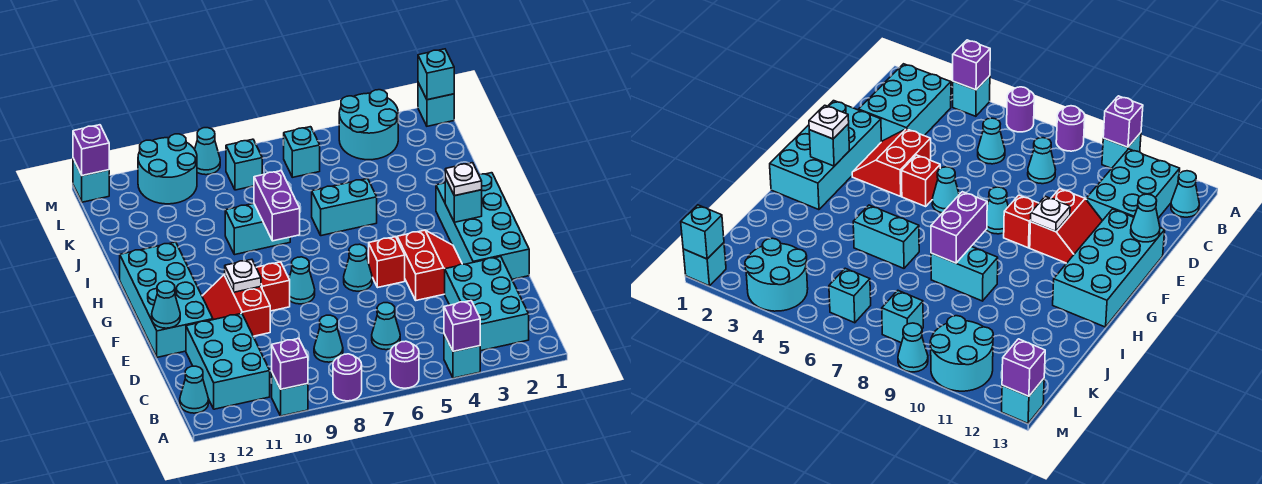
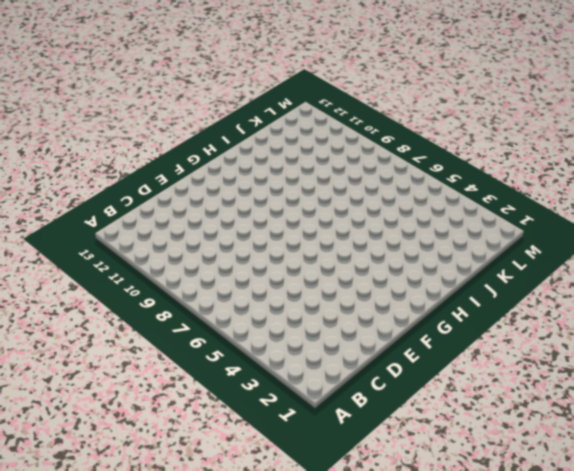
none -> cyan brick A4 level 1
none -> purple round brick A6 level 1
none -> purple round brick A8 level 1
none -> cyan brick A10 level 1

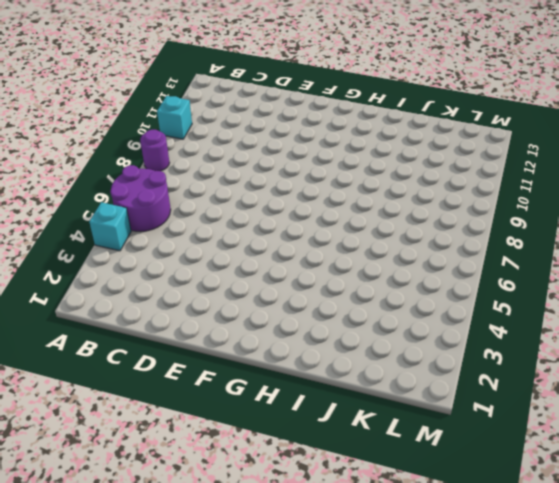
purple round brick A5:B6 level 1 -> purple round brick A6 level 1
none -> cyan brick B2:D3 level 1
none -> cyan brick B11:D12 level 1
none -> cyan cone B13 level 1
none -> cyan cone C6 level 1

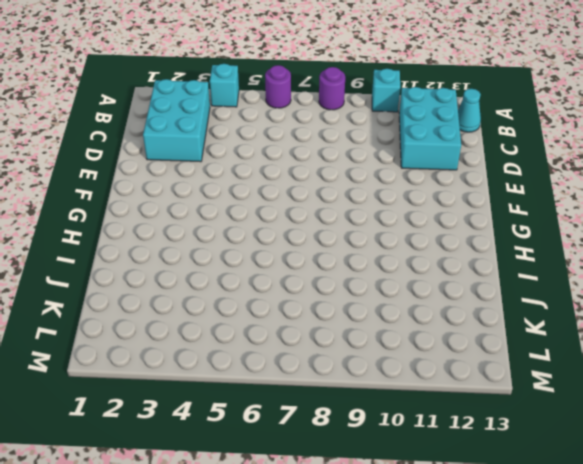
none -> cyan cone C6 level 1
none -> cyan cone C8 level 1
none -> cyan brick E1:H2 level 1
none -> red slope E3:F4 level 1 top 4

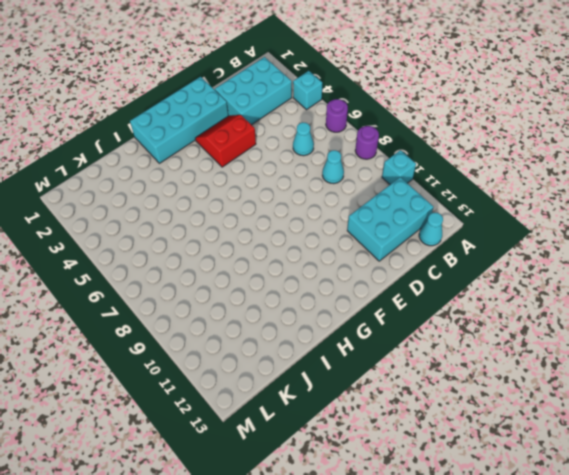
none -> red slope E10:F11 level 1 top 10
none -> cyan brick E12:H13 level 1
none -> red brick F5 level 1
none -> cyan cone F6 level 1

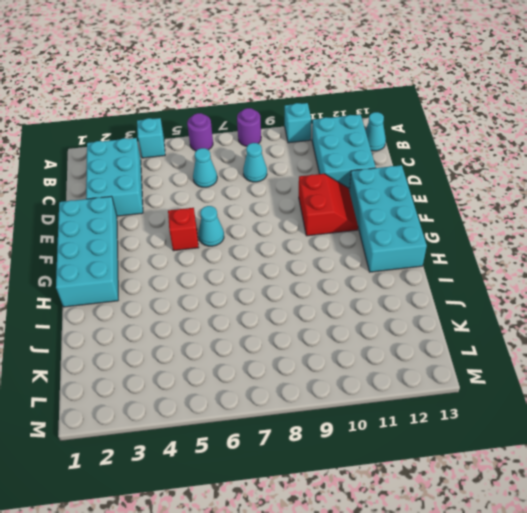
none -> red slope E3:F4 level 1 top 4
none -> cyan cone F8 level 1
none -> red brick F9 level 1
none -> cyan brick I5:I6 level 1

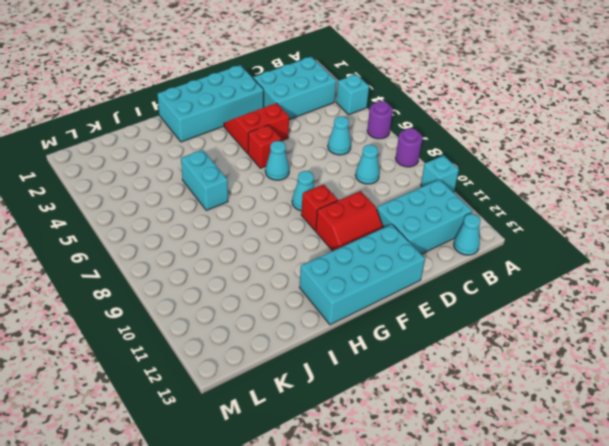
none -> cyan brick I8:I9 level 1
none -> cyan round brick L3:M4 level 1
none -> cyan brick L6 level 1
none -> cyan brick L8 level 1

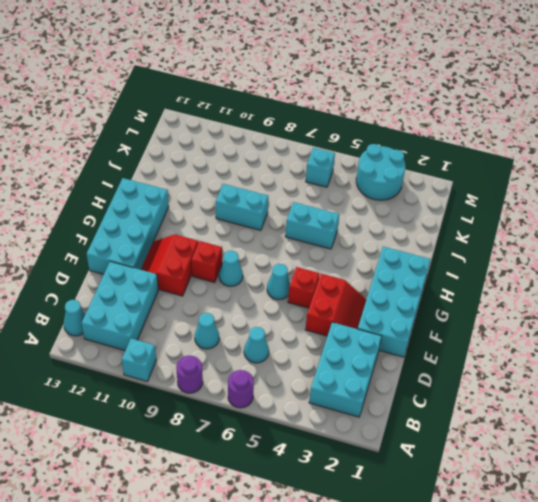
none -> cyan brick A4 level 1
none -> cyan brick L8 level 1
none -> cyan round brick L10:M11 level 1
none -> cyan brick M1 level 1

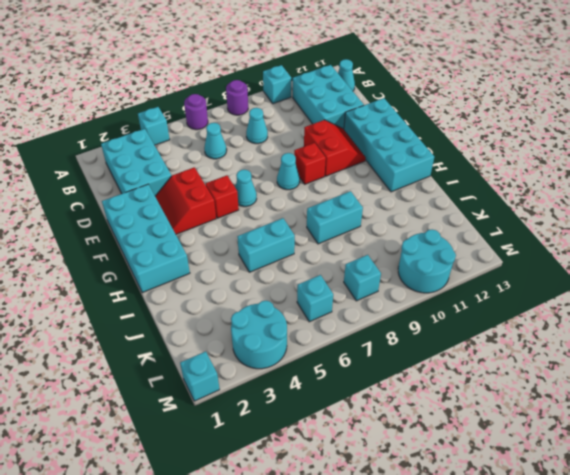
none -> cyan cone M9 level 1
none -> cyan brick M13 level 1
none -> purple brick A4 level 2
none -> purple brick A10 level 2

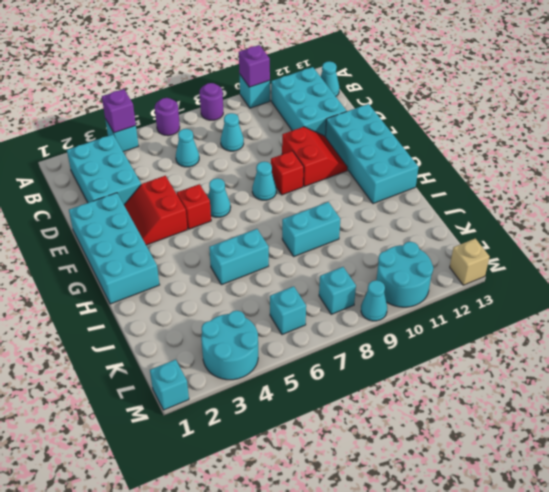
tan brick M13 level 1 -> cyan brick M13 level 1
none -> cyan cone E13 level 2
none -> white plate F10 level 2
none -> cyan brick G2 level 2
none -> purple brick H8:I8 level 2

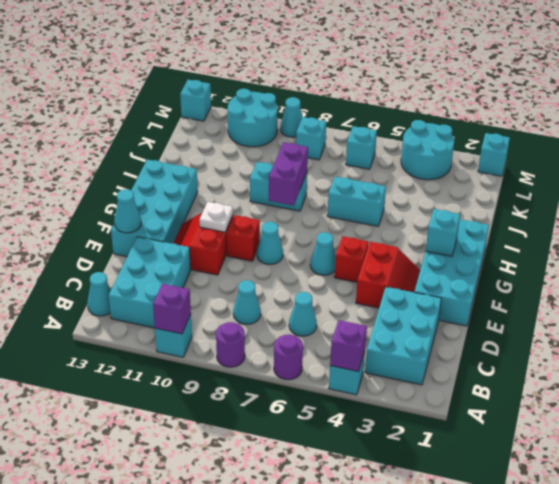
none -> cyan brick M1 level 2
none -> purple brick M13 level 2
none -> white plate G2 level 3

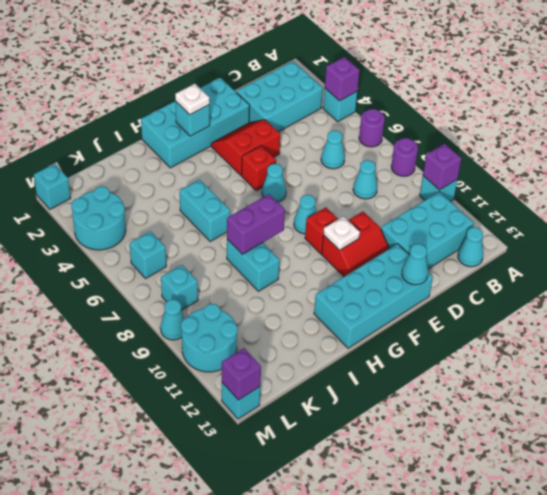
none -> cyan brick M1 level 2

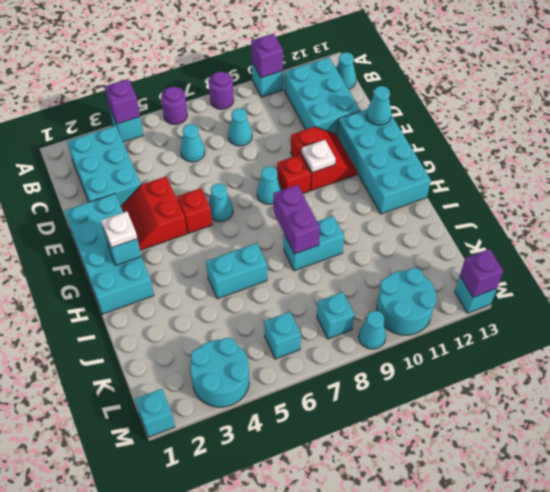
none -> cyan brick M1 level 2

